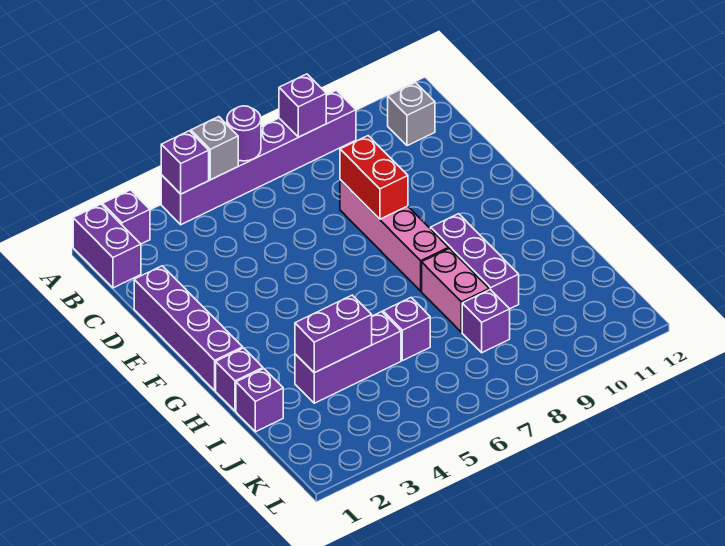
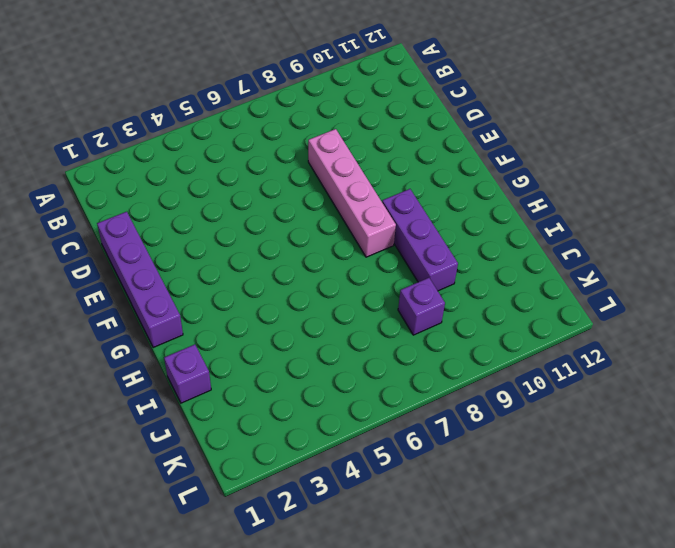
none -> purple brick A1:B1 level 1
none -> purple brick A2 level 1
none -> purple brick A4:A9 level 1

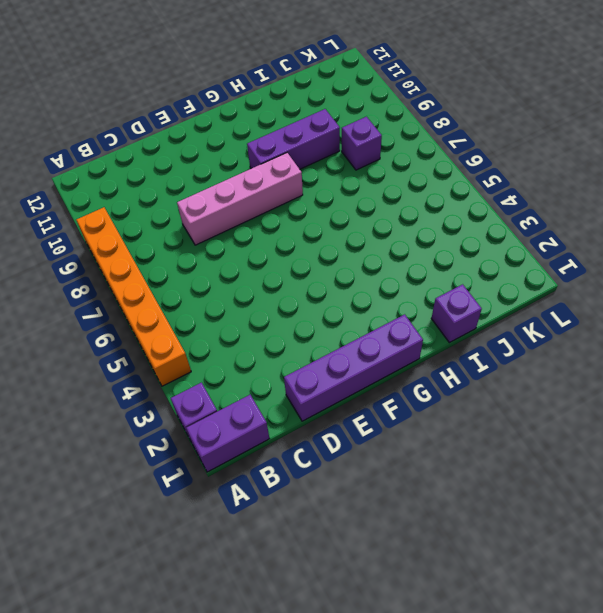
orange brick A4:A9 level 1 -> purple brick A4:A9 level 1
none -> grey brick B11 level 1
none -> purple brick H1 level 1
none -> pink brick H8:I8 level 1

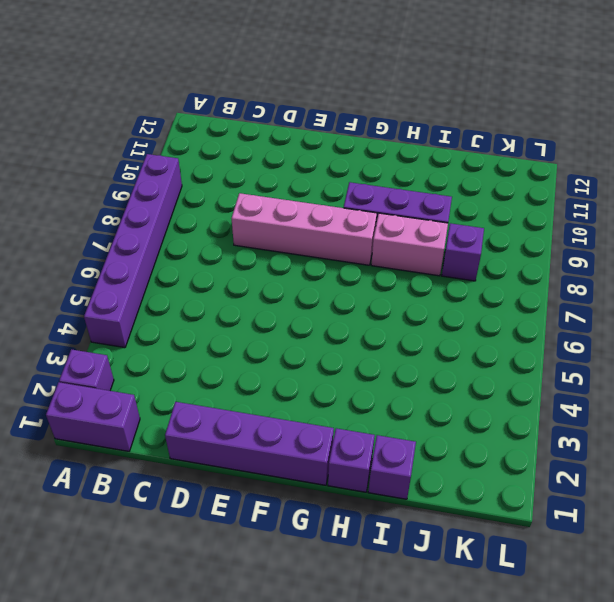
none -> grey brick B11 level 1
none -> purple brick I3:I5 level 1
none -> purple brick I6 level 1

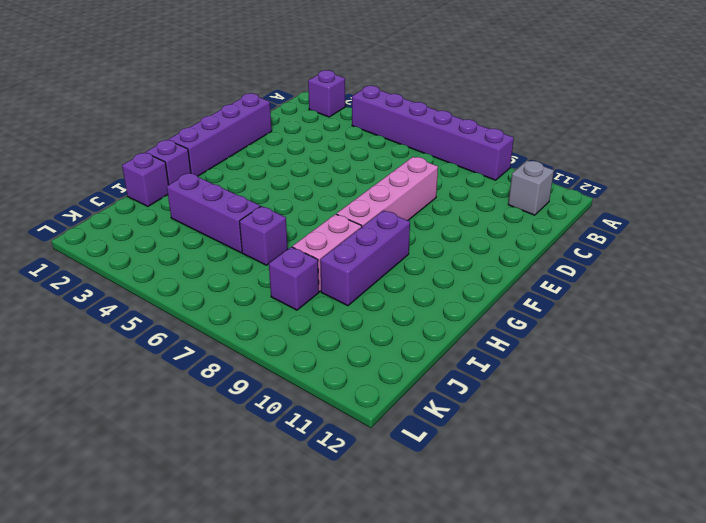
none -> purple brick A1:B1 level 1
none -> purple brick A4 level 2
none -> grey brick A5 level 2

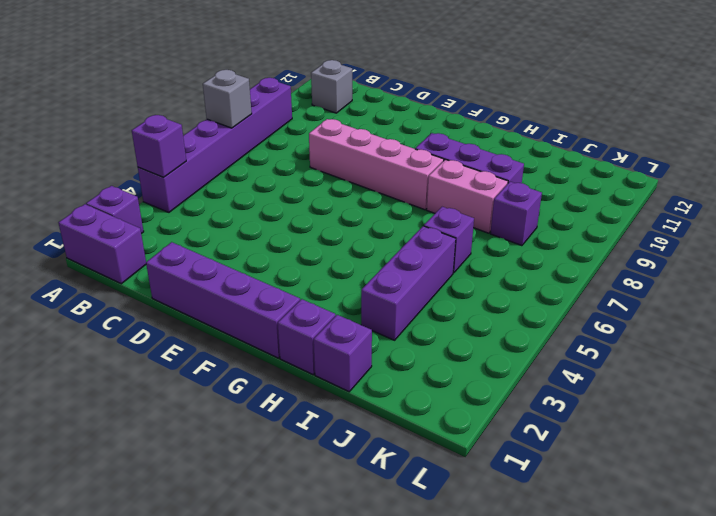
grey brick A7 level 2 -> grey brick A5 level 2
none -> purple round brick A6 level 2
none -> purple brick A8 level 2
none -> red brick D8:E8 level 2

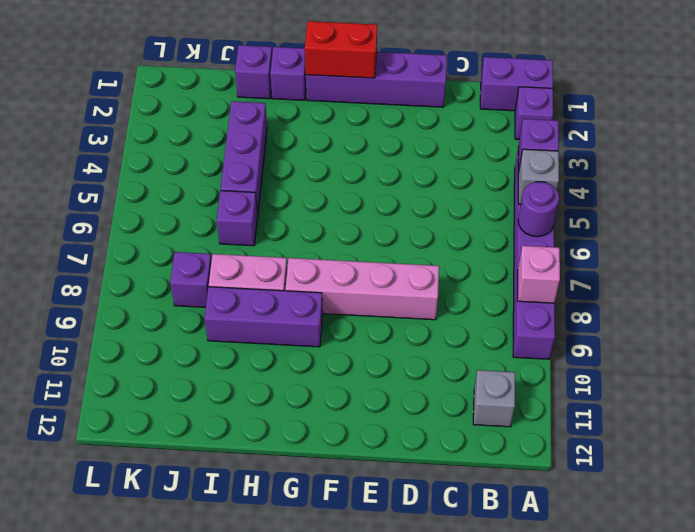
pink brick A8 level 2 -> purple brick A8 level 2
red brick F1:G1 level 2 -> red brick D8:E8 level 2
none -> purple brick I3:I4 level 2

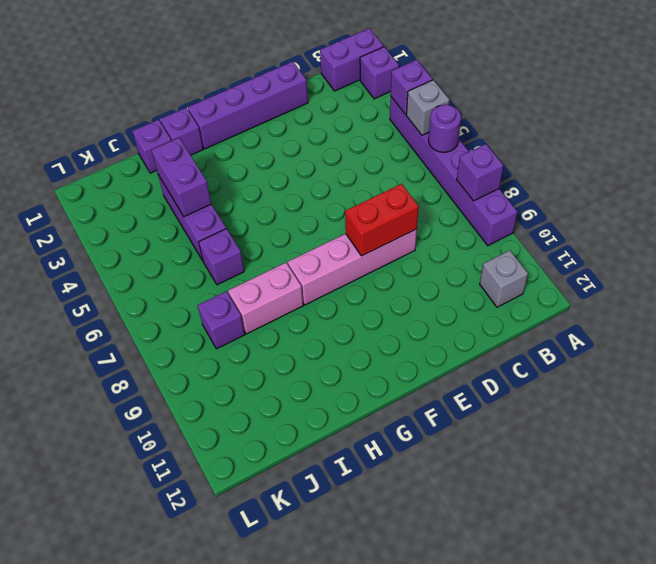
none -> purple brick G9:I9 level 1

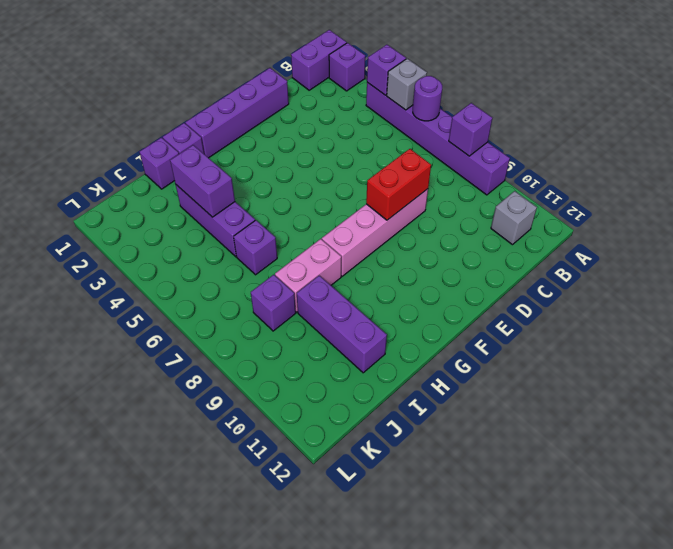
purple brick I9:I11 level 1 -> purple brick G9:I9 level 1

